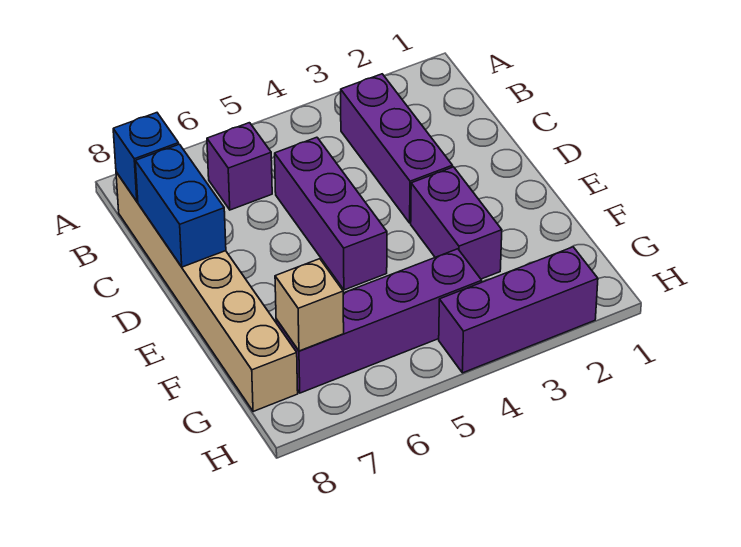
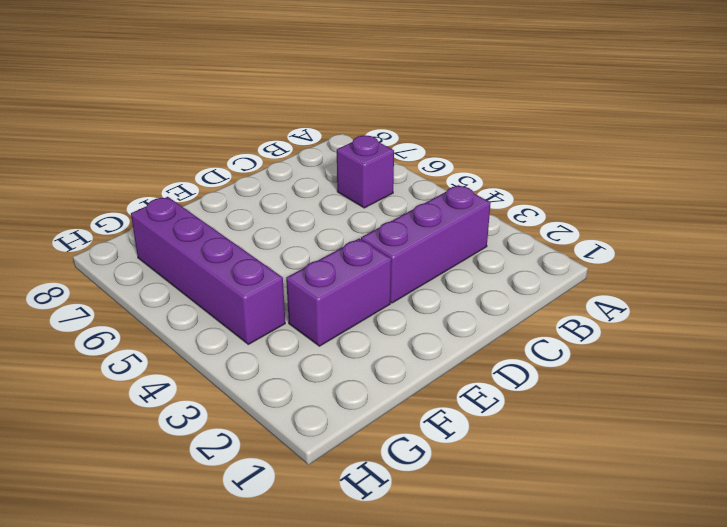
none -> tan brick B8:G8 level 1
none -> purple brick C5:E5 level 1

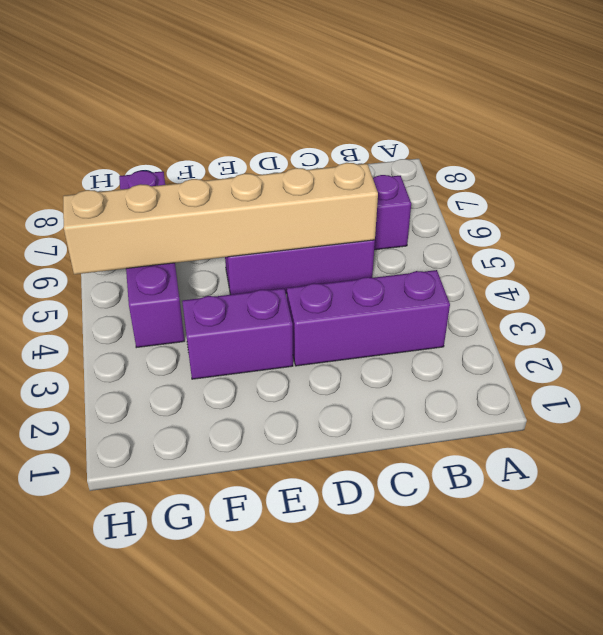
tan brick C5:H5 level 2 -> tan brick B8:G8 level 1
none -> purple brick H2:H4 level 1
none -> blue brick B8 level 2

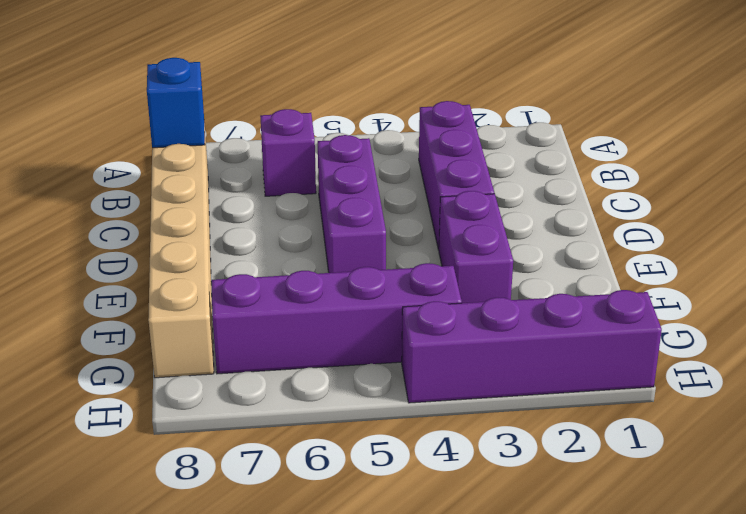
purple brick H1:H4 level 1 -> purple brick H2:H4 level 1
none -> blue brick C8:D8 level 2
none -> tan brick G7 level 2

